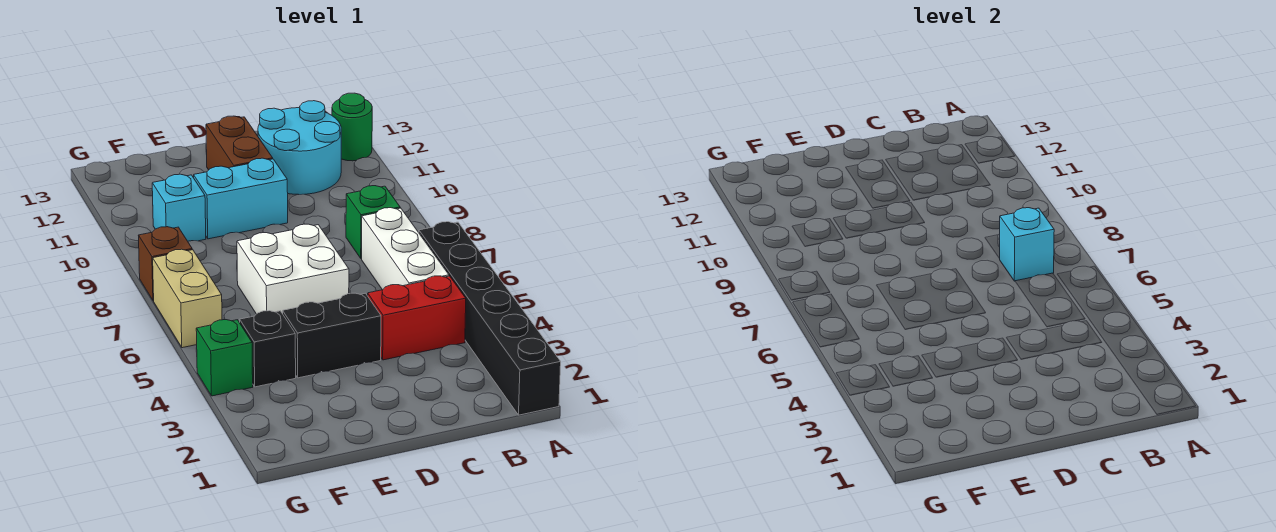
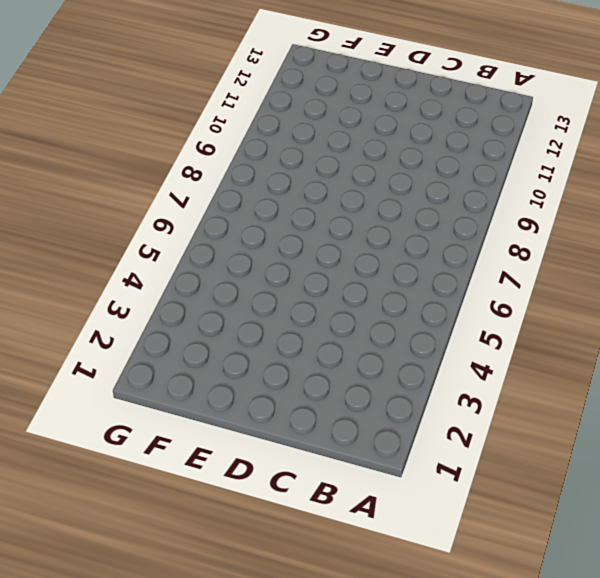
none -> black brick A1:A6 level 1
none -> green round brick A12 level 1
none -> red brick B4:C4 level 1

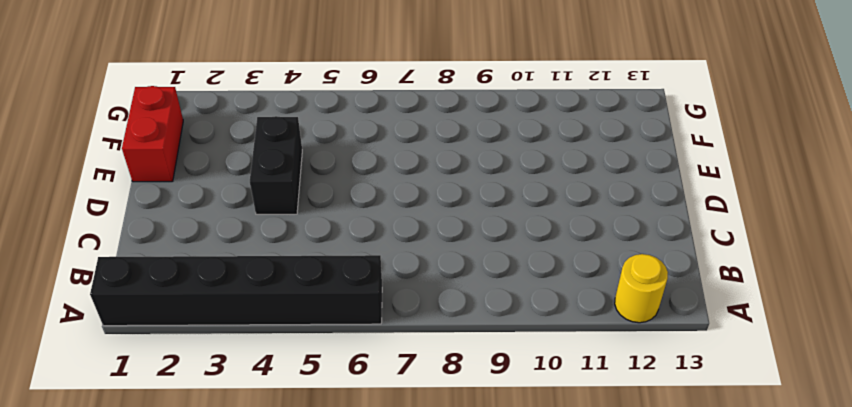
yellow round brick A12 level 1 -> green round brick A12 level 1
red brick E1:F1 level 1 -> red brick B4:C4 level 1
none -> white brick B5:B7 level 1
none -> green brick B8 level 1
none -> cyan round brick B11:C12 level 1

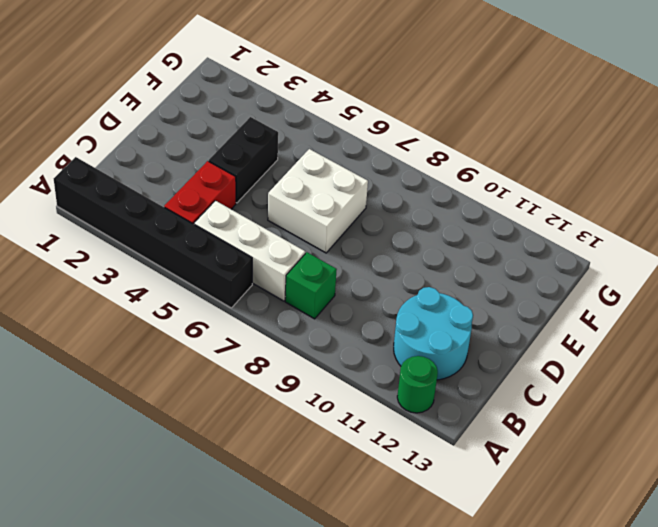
none -> cyan brick D10:E10 level 1
none -> brown brick D11:D12 level 1
none -> black brick F4 level 1

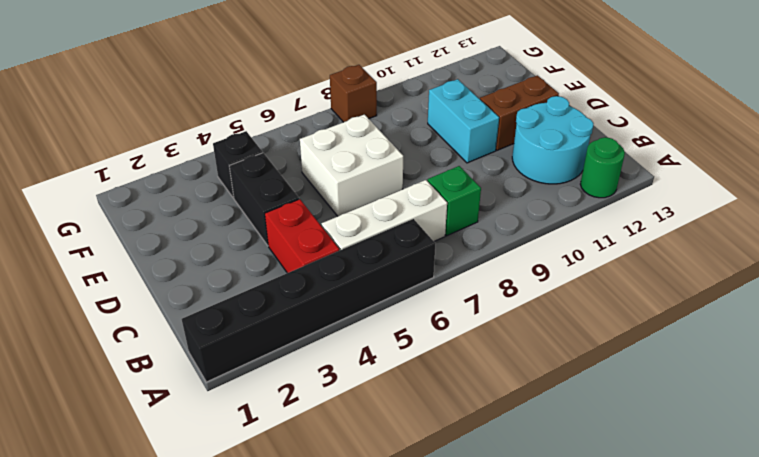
none -> cyan brick F10 level 1
none -> green brick G4 level 1
none -> tan brick G6:G7 level 1

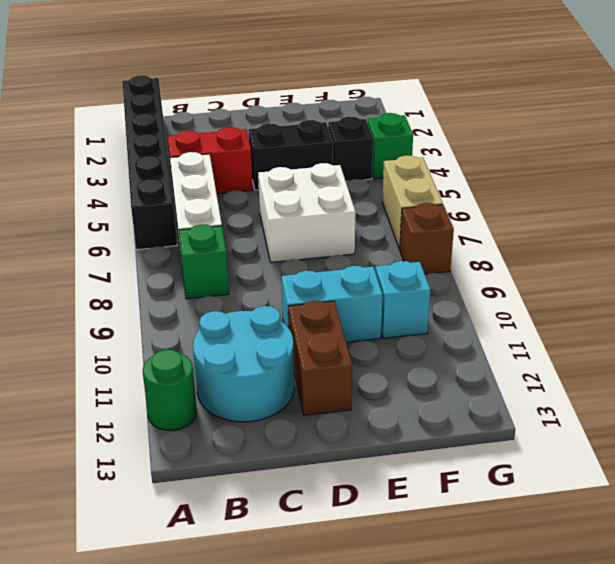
none -> cyan brick B7 level 2

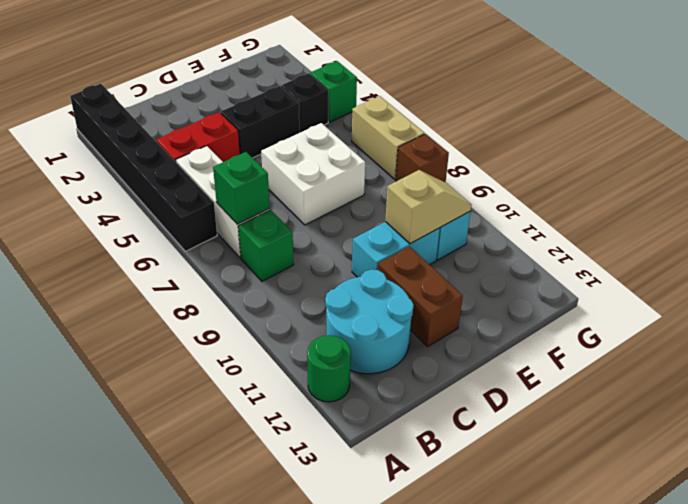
green brick B7 level 2 -> cyan brick B7 level 2
tan slope E10:F10 level 2 top E -> none

